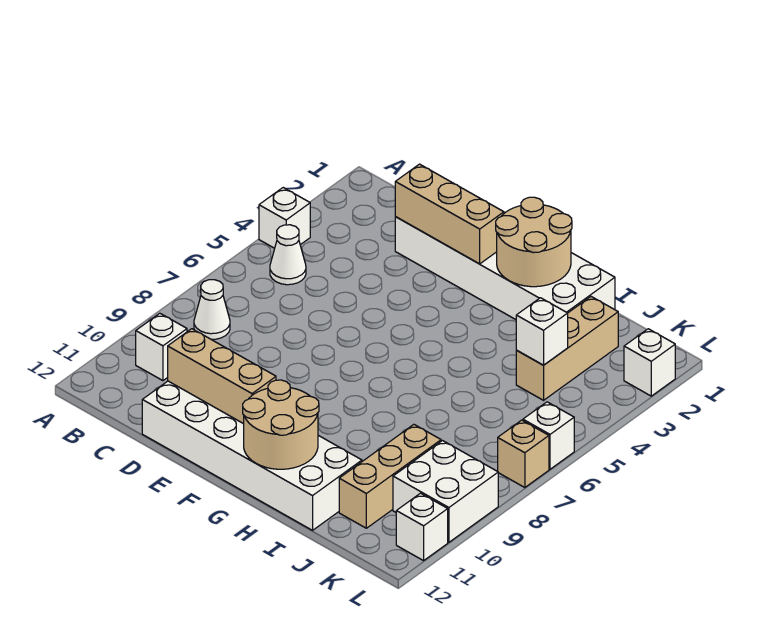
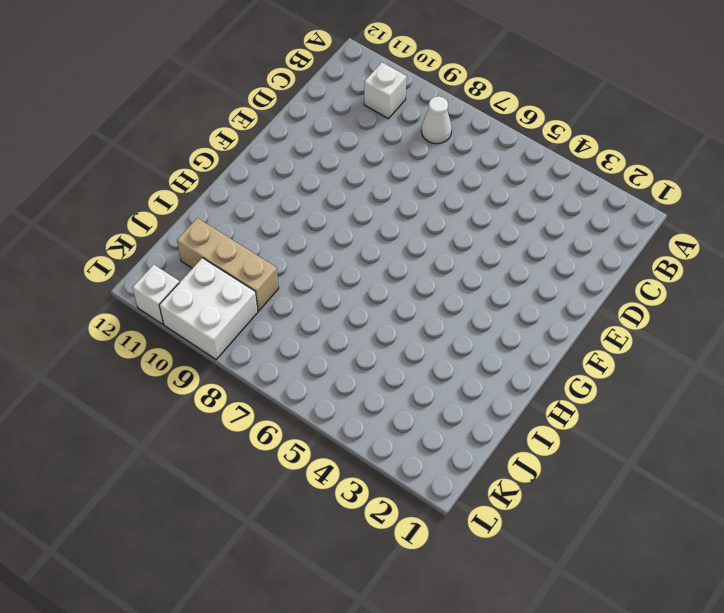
none -> white brick A4 level 1
none -> white cone B5 level 1
none -> white brick D1:I2 level 1

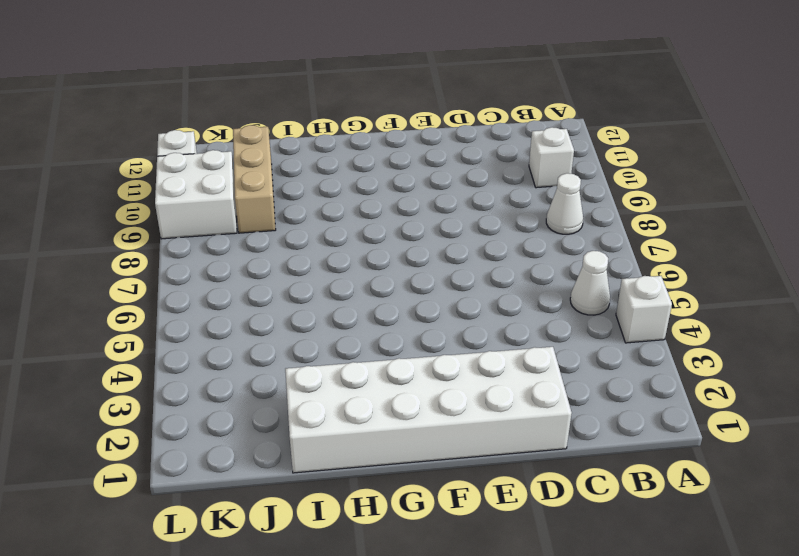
none -> white brick D11:I12 level 1
none -> tan brick J2:J4 level 1
none -> white brick L2 level 1

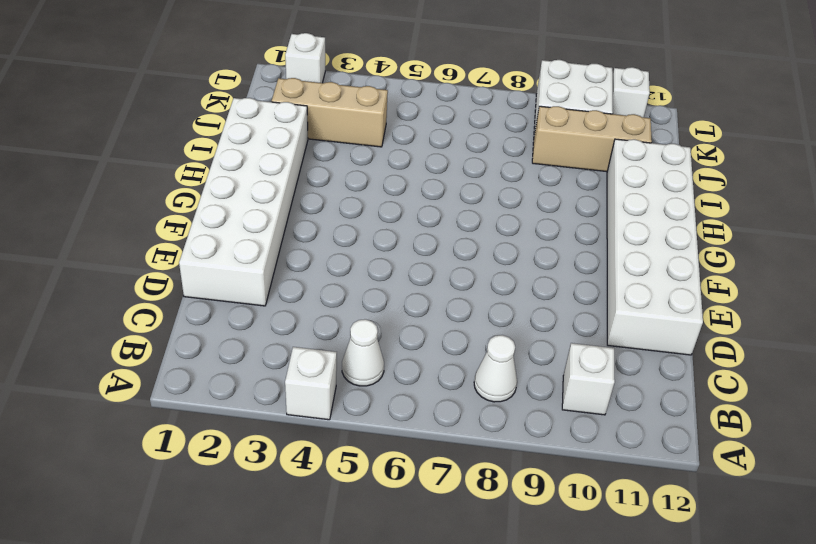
none -> white brick L6 level 1
none -> tan brick L7 level 1
none -> tan brick D2:F2 level 2

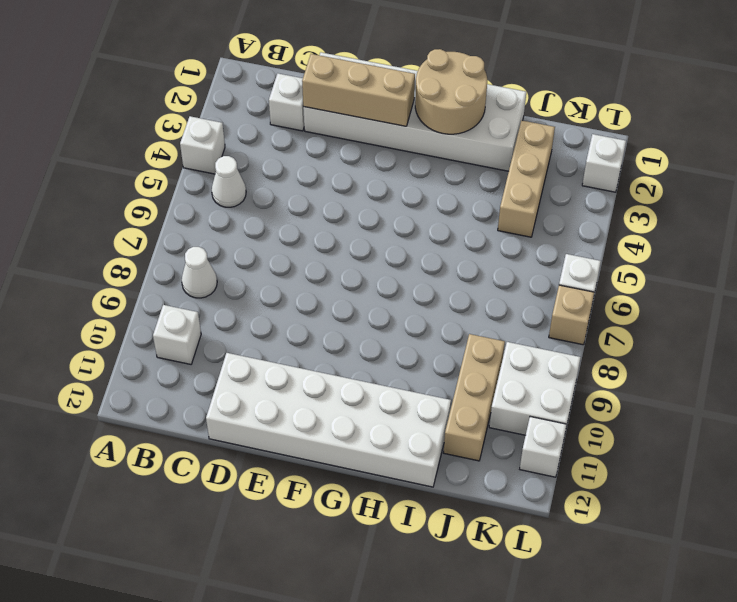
white brick C2 level 1 -> white brick J4 level 2
none -> tan brick D11:F11 level 2
none -> tan round brick G11:H12 level 2

